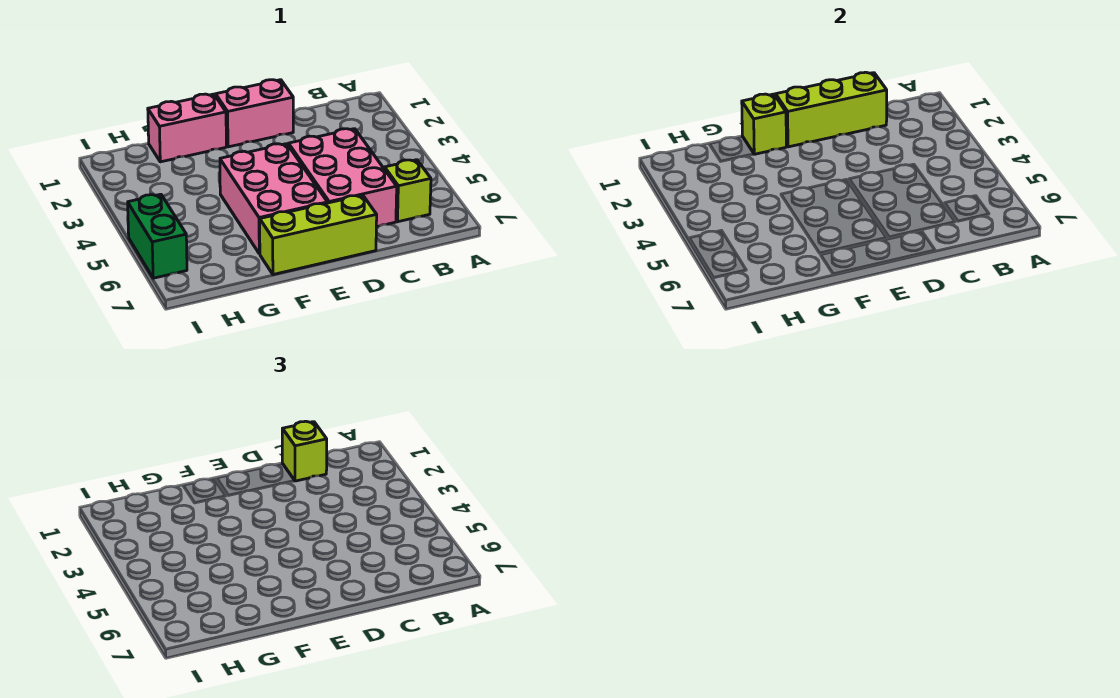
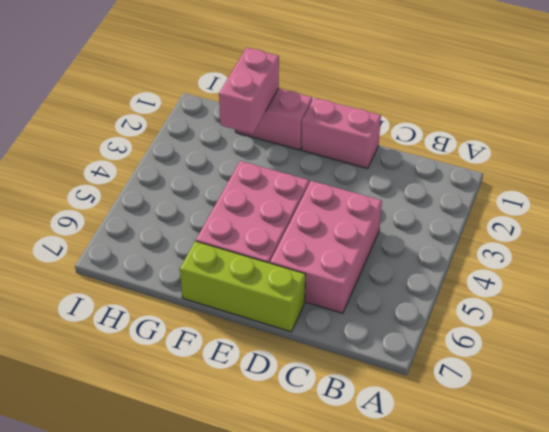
pink brick G1:G2 level 2 -> none
none -> lime brick B6 level 1
none -> green brick I5:I6 level 1

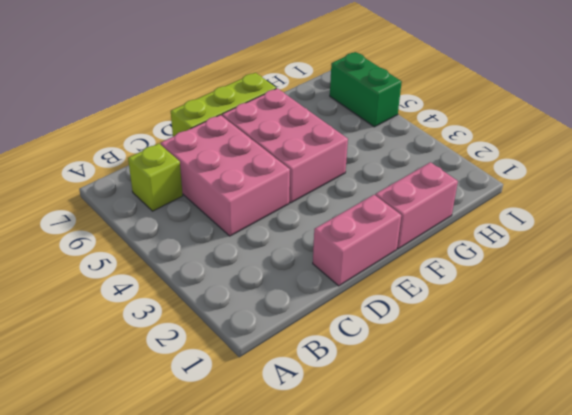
none -> lime brick C1:E1 level 2
none -> lime brick F1 level 2

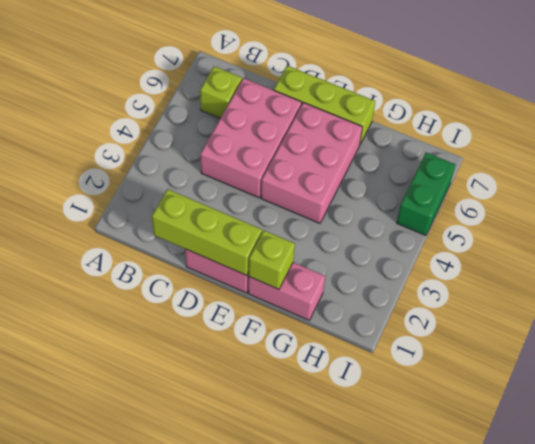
none -> lime brick C1 level 3

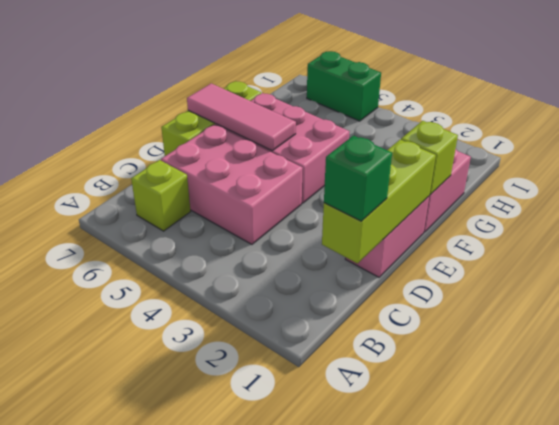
green brick C1 level 3 -> lime brick C1 level 3
pink tile E5:E7 level 2 -> none

